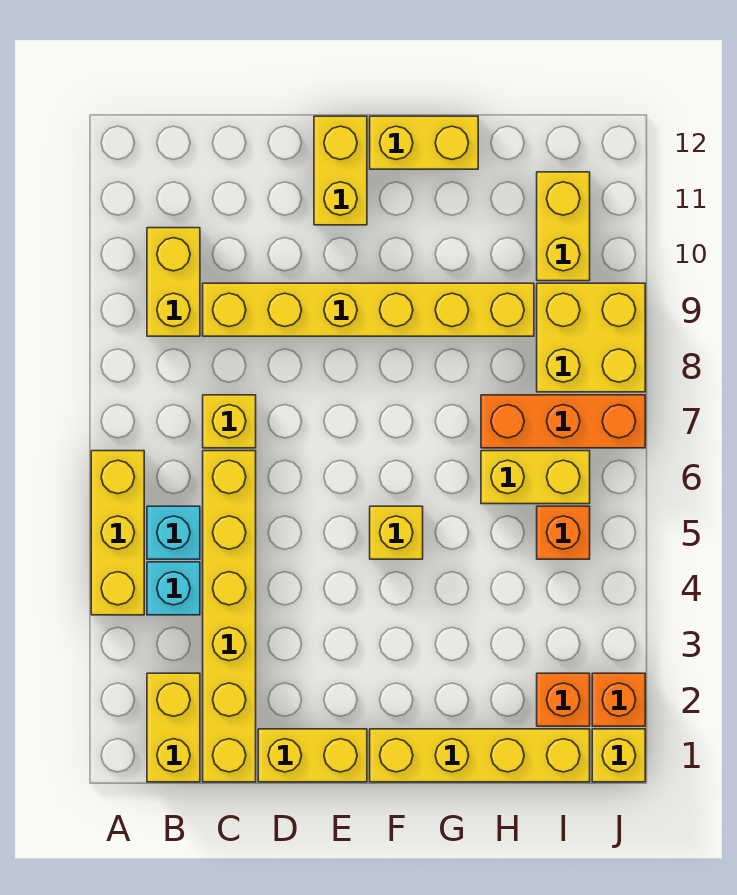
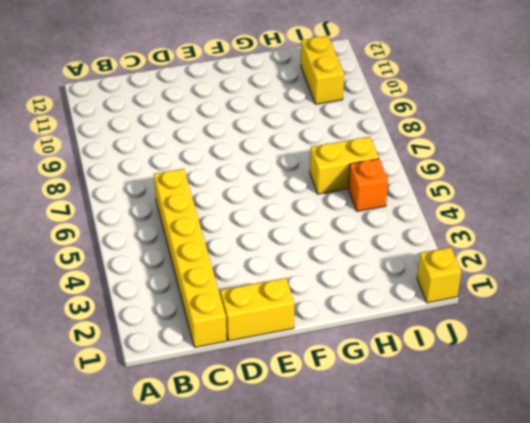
none -> yellow brick A4:A6 level 1
none -> yellow brick B1:B2 level 1
none -> cyan brick B4 level 1

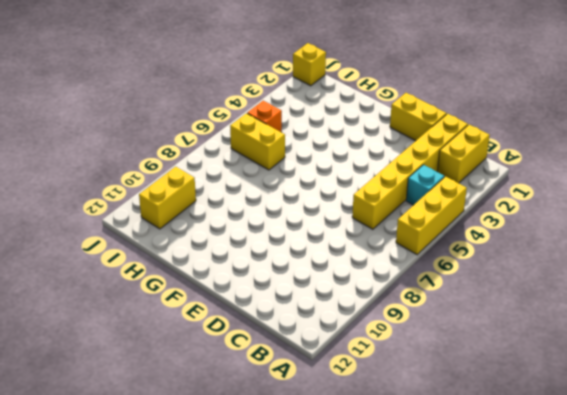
none -> cyan brick B5 level 1
none -> yellow brick B9:B10 level 1
none -> yellow brick C7 level 1

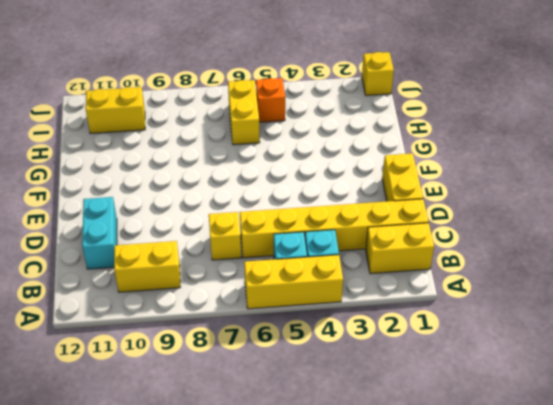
cyan brick C11:D11 level 1 -> none
none -> yellow brick C9:H9 level 1
none -> yellow brick E11:E12 level 1
none -> yellow brick F1:I1 level 1

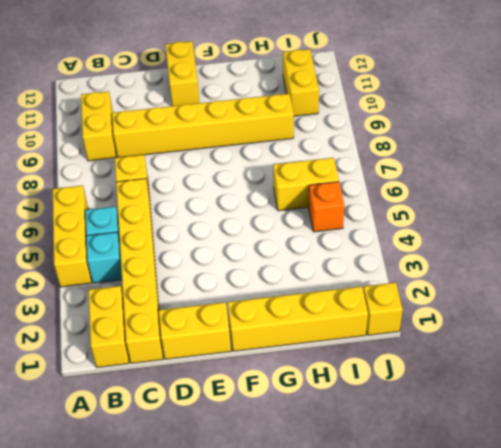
none -> yellow brick F5 level 1
none -> yellow brick F12:G12 level 1
none -> orange brick H7:J7 level 1

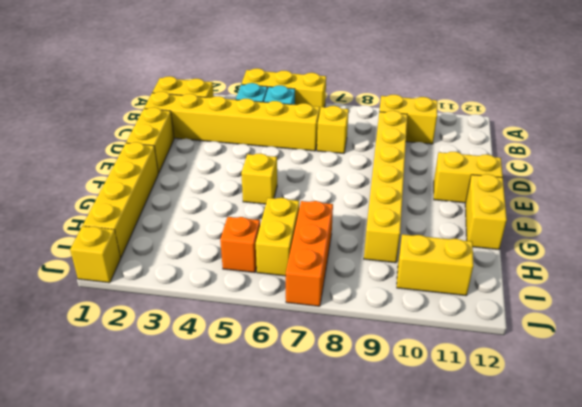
none -> orange brick I2 level 1
none -> yellow brick I8:J9 level 1
none -> orange brick J2 level 1

